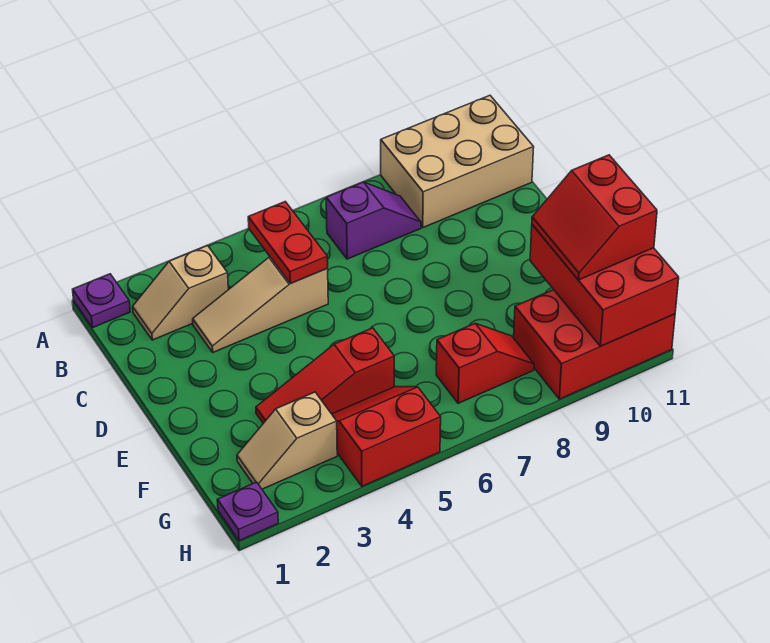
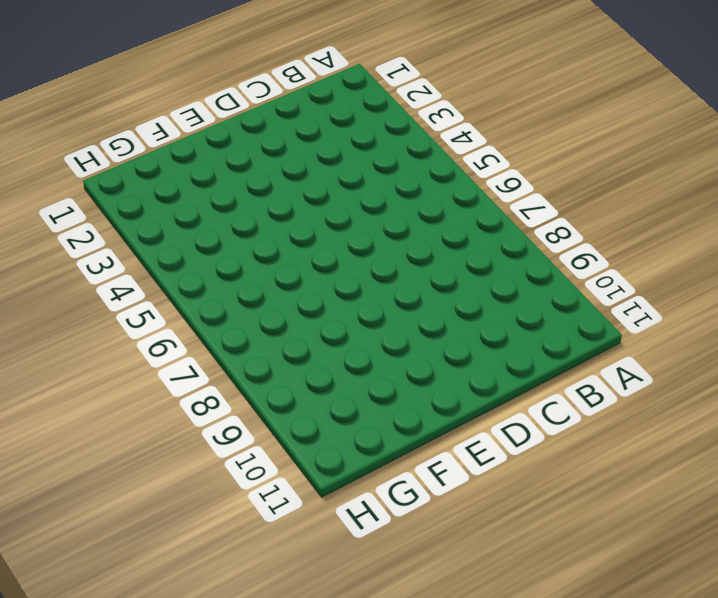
none -> purple plate A1 level 1
none -> tan brick A9:B11 level 1
none -> tan slope B2:B3 level 1 top 3

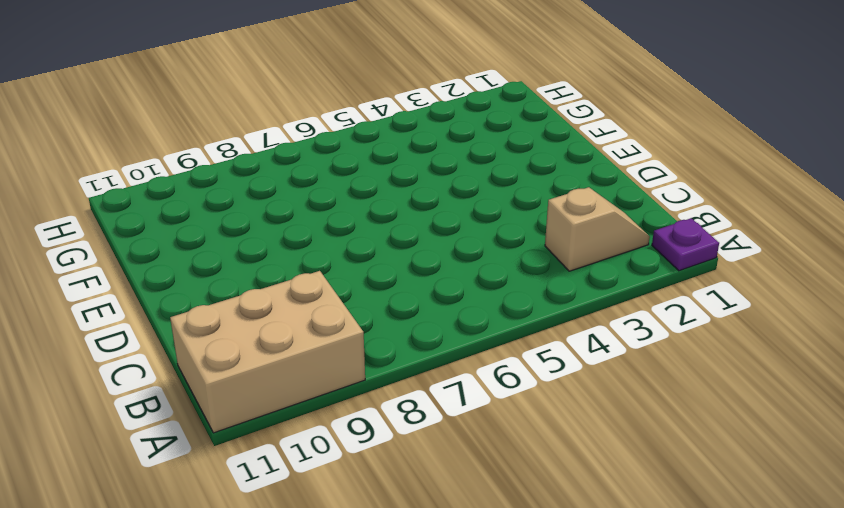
none -> purple slope B7:B8 level 1 top 7
none -> tan slope C3:C5 level 1 top 5
none -> red slope F3:F5 level 1 top 5

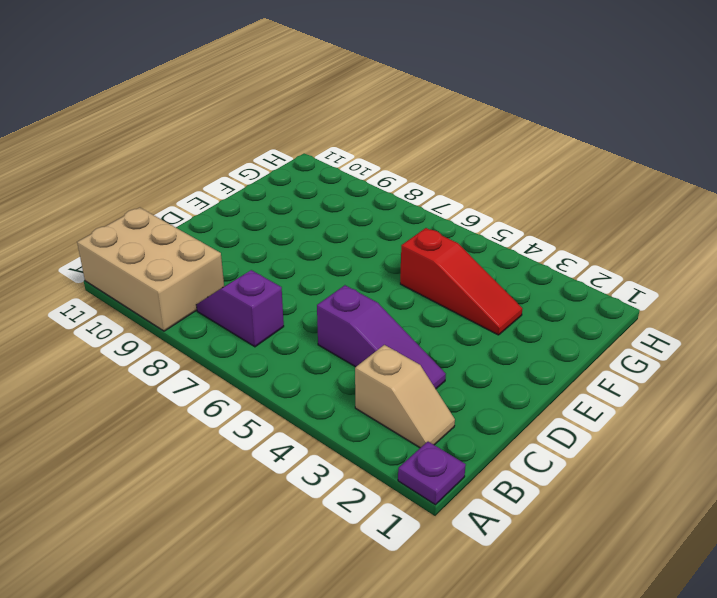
purple slope C3:C5 level 1 top 5 -> tan slope C3:C5 level 1 top 5
none -> tan slope G2:G3 level 1 top 3
none -> red slope G4:H5 level 1 top H
none -> red slope G7:G8 level 1 top 7

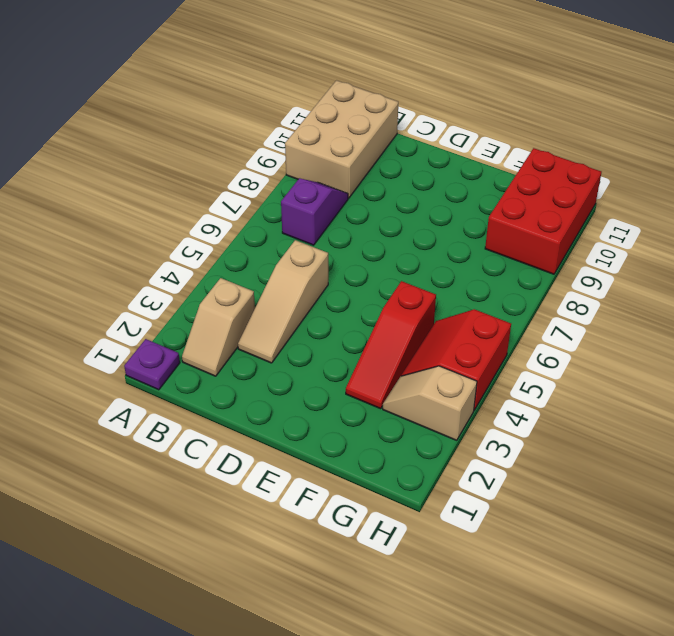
tan slope G3:H3 level 1 top H -> tan slope G2:G3 level 1 top 3
none -> red slope G7:G8 level 1 top 7
none -> purple plate H1 level 1
none -> red plate B5:C5 level 2

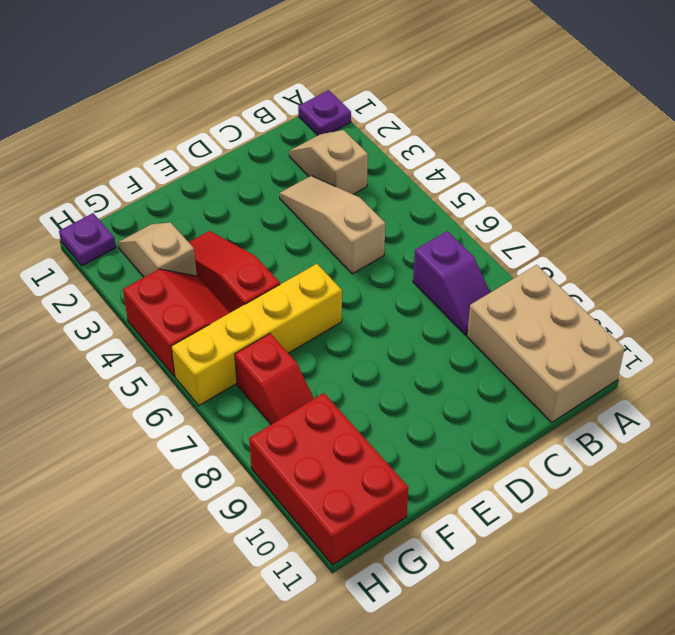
yellow brick E6:H6 level 1 -> none
none -> red plate B5:C5 level 2
none -> red brick F10:H11 level 2
none -> red slope F10:G11 level 3 top 11

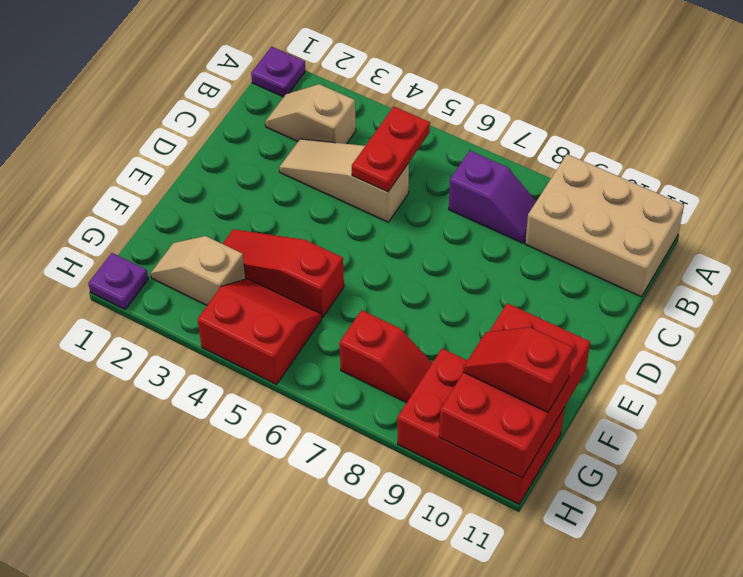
red slope G10:G11 level 3 top 11 -> red slope F10:G11 level 3 top 11

